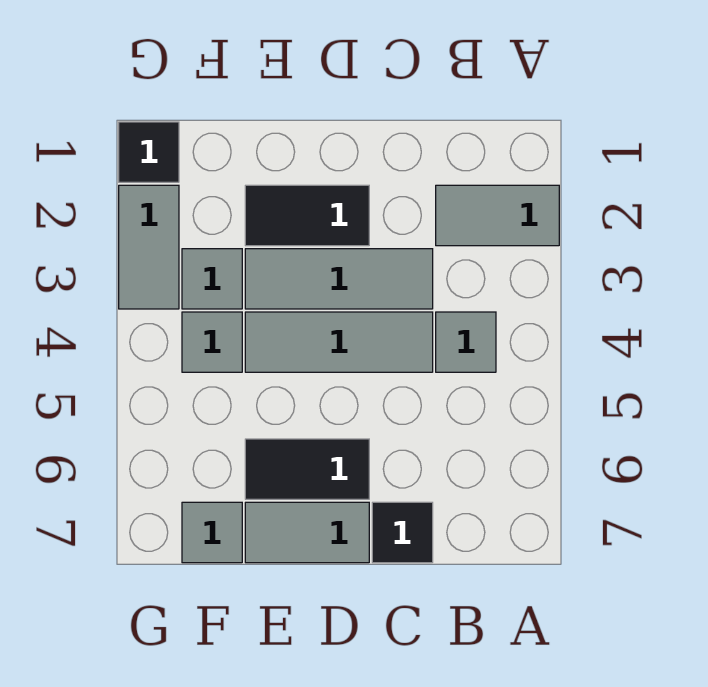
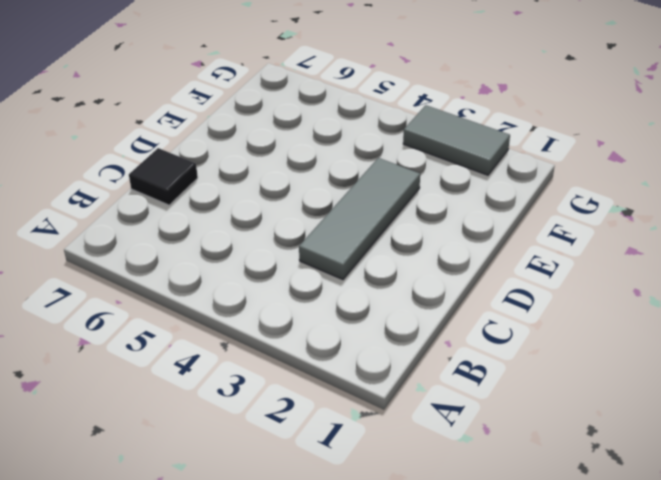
none -> grey tile A2:B2 level 1
none -> grey tile B4 level 1
none -> grey tile C4:E4 level 1

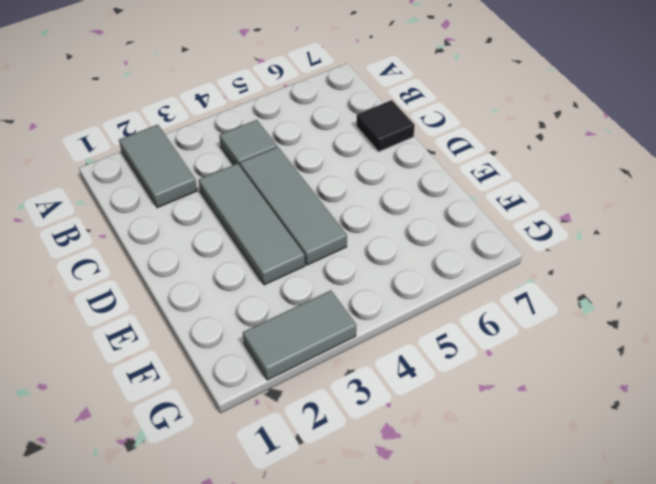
none -> black tile D2:E2 level 1
none -> black tile D6:E6 level 1
none -> grey tile D7:E7 level 1

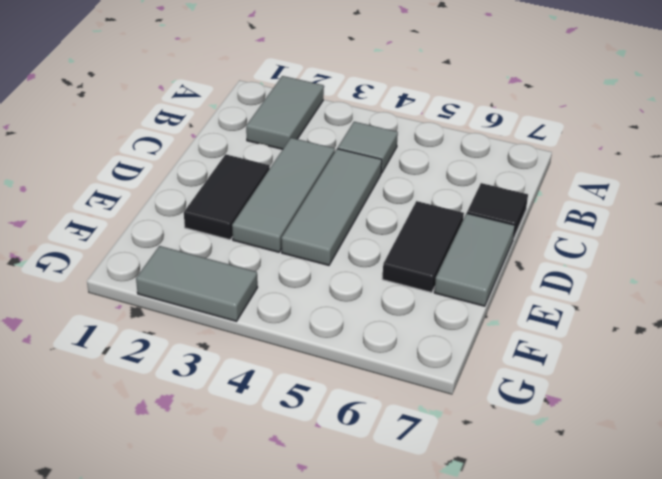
none -> grey tile F3 level 1
none -> grey tile F4 level 1
none -> grey tile F7 level 1

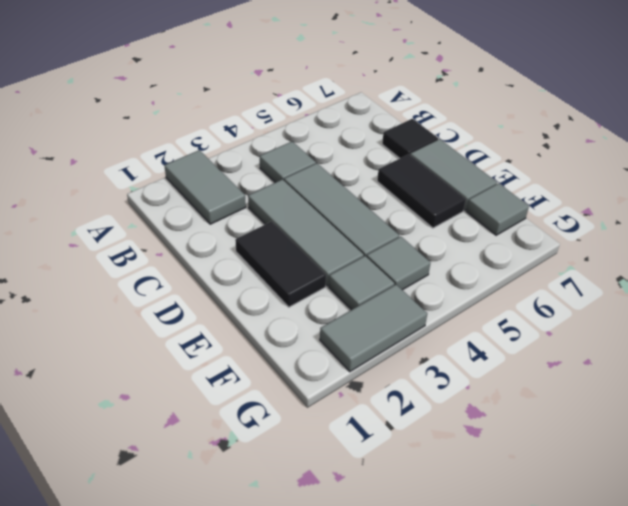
none -> black tile G1 level 1

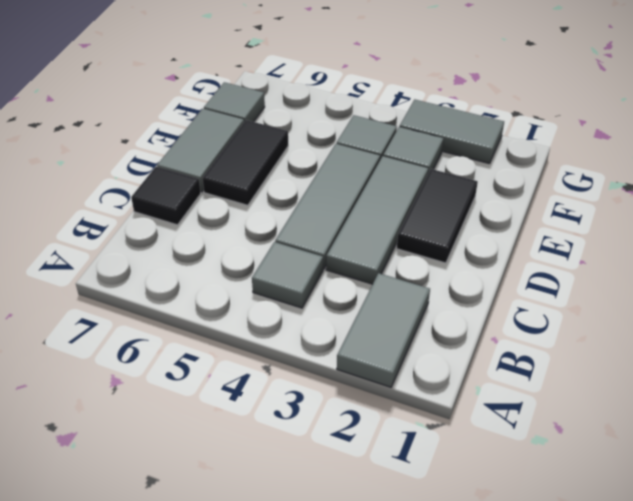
none -> black tile G1 level 1

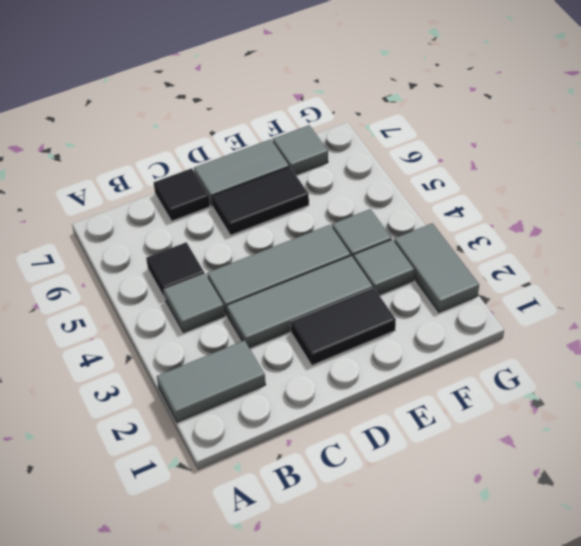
black tile B5 level 1 -> black tile G1 level 1

